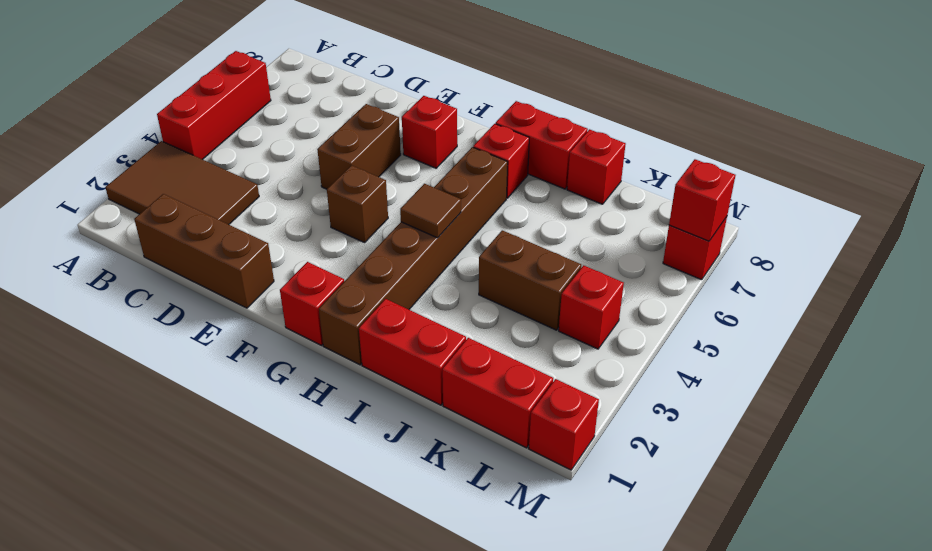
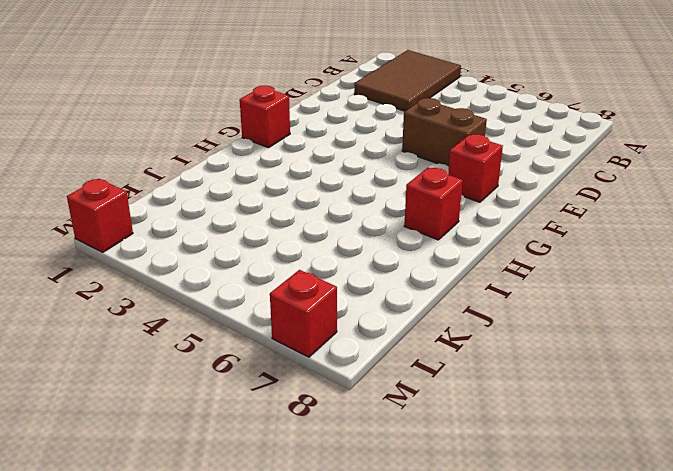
none -> red brick A4:A6 level 1
none -> brown brick C1:E1 level 1
none -> brown brick F4 level 1

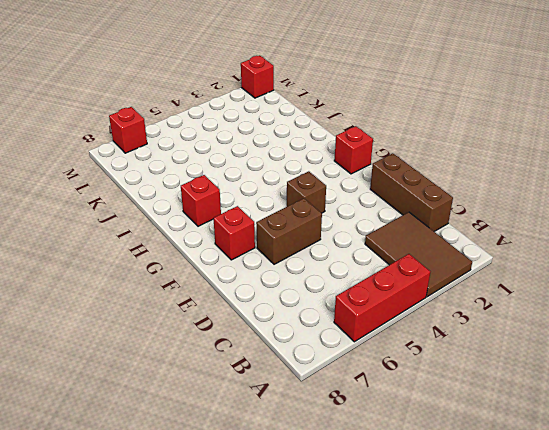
none -> brown brick H1:H6 level 1
none -> red brick H8:I8 level 1
none -> red brick I1:J1 level 1

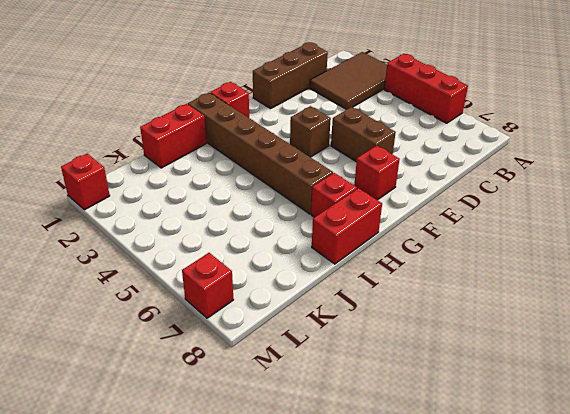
none -> brown brick J4:K4 level 1
none -> red brick J8 level 1
none -> red brick K1:L1 level 1

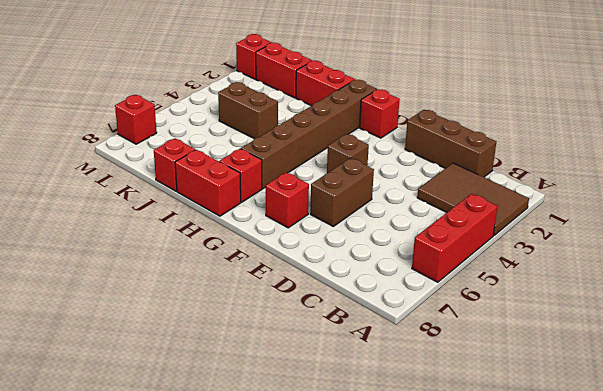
none -> red brick L4 level 1
none -> brown tile H4 level 2
none -> red brick M7 level 2

